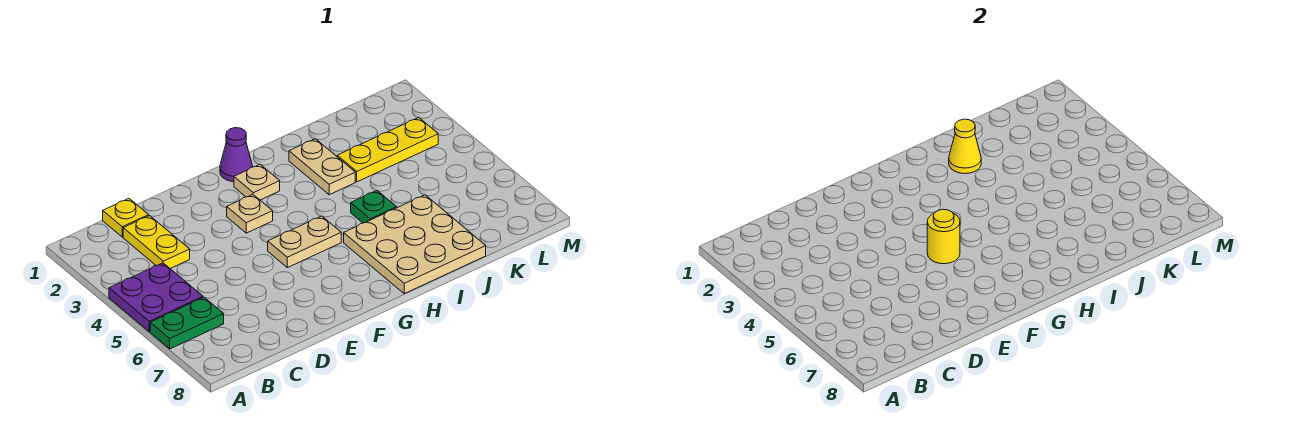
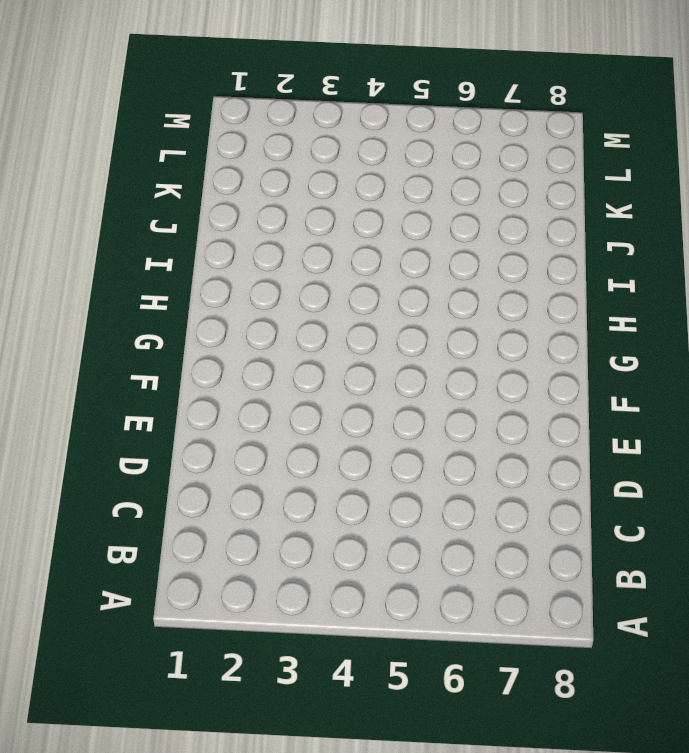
none -> purple plate A4:B5 level 1
none -> green plate A6:B6 level 1
none -> yellow plate C1 level 1

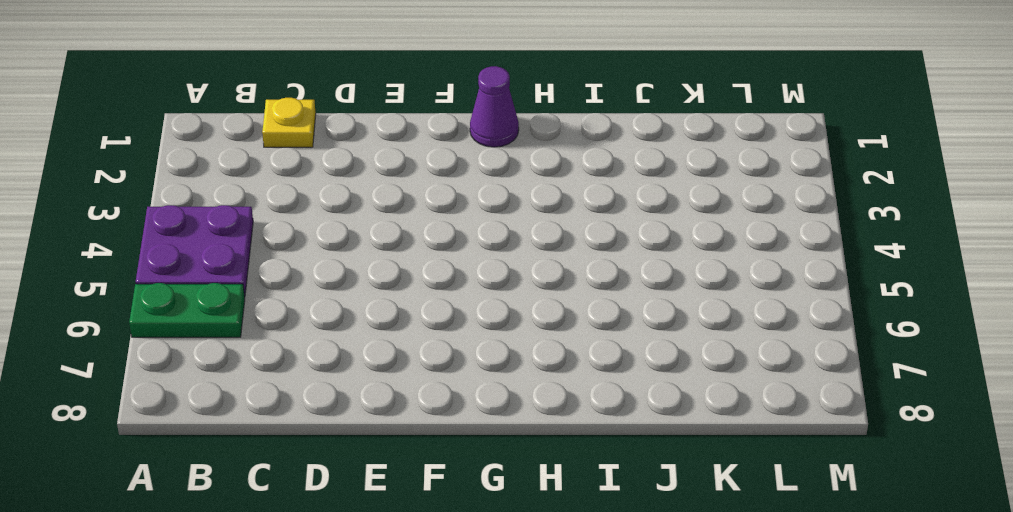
none -> yellow plate C2:C3 level 1
none -> tan plate F3 level 1
none -> tan plate F5:G5 level 1

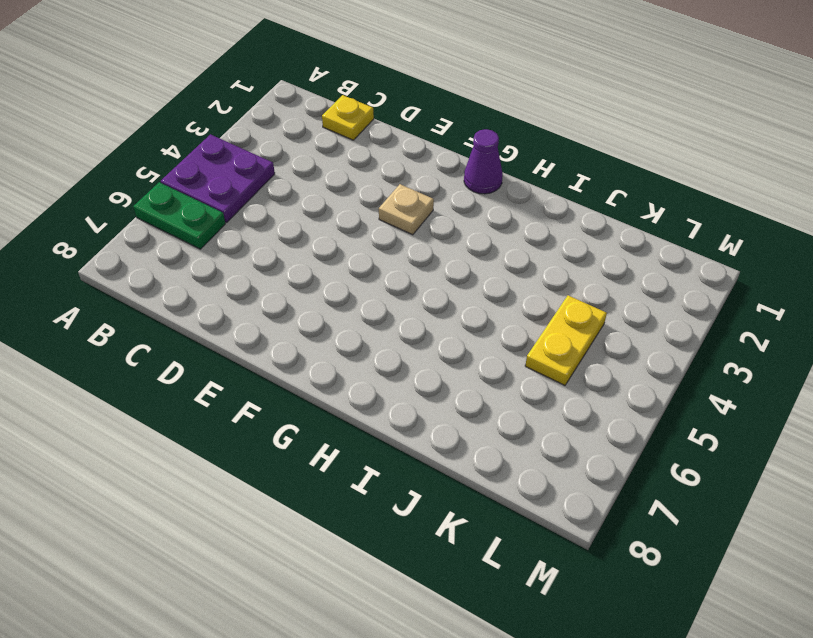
yellow plate K4:K5 level 1 -> yellow plate C2:C3 level 1
none -> tan plate F5:G5 level 1
none -> tan plate G2 level 1
none -> tan plate H6:J8 level 1

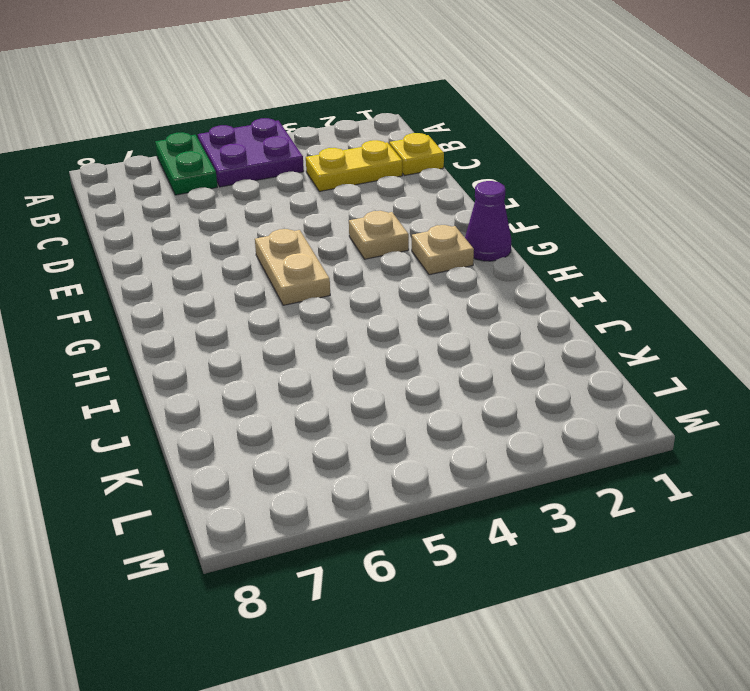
none -> tan plate H6:J8 level 1
none -> tan plate I2:I3 level 1
none -> green plate I5 level 1

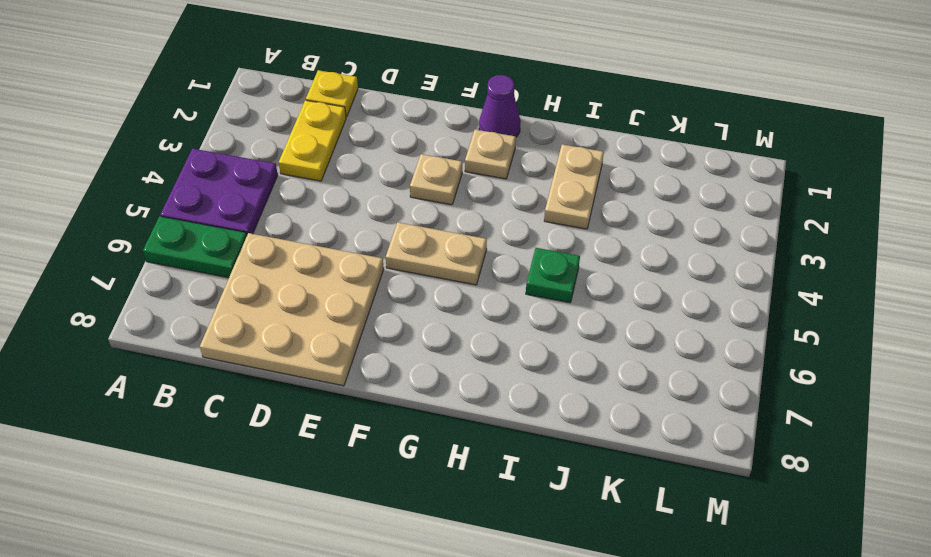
tan plate C6:E8 level 1 -> tan plate H6:J8 level 1
none -> yellow plate J3:L3 level 1
none -> yellow round brick F5 level 2
none -> yellow cone I2 level 2

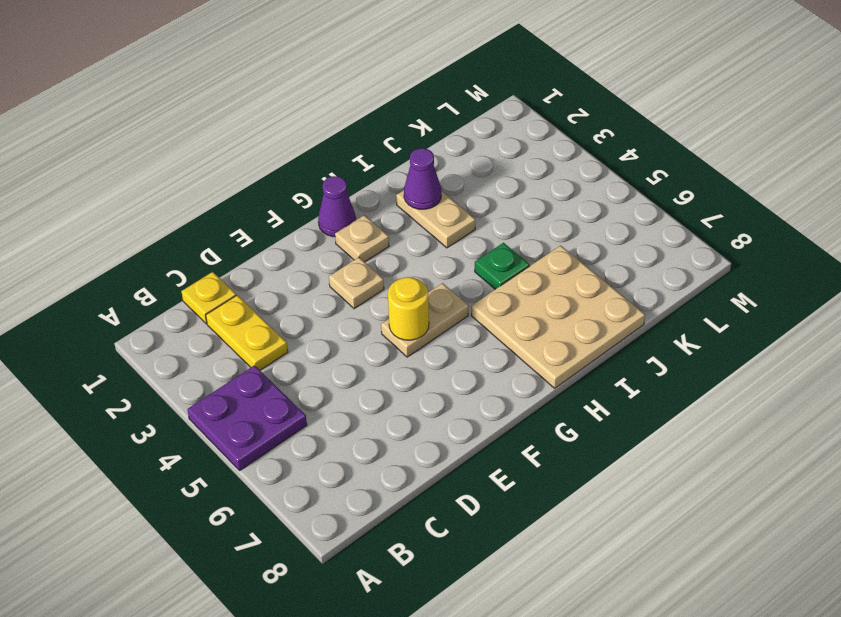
purple cone I2 level 2 -> yellow cone I2 level 2
none -> green plate A6:B6 level 1
none -> yellow plate J3:L3 level 1

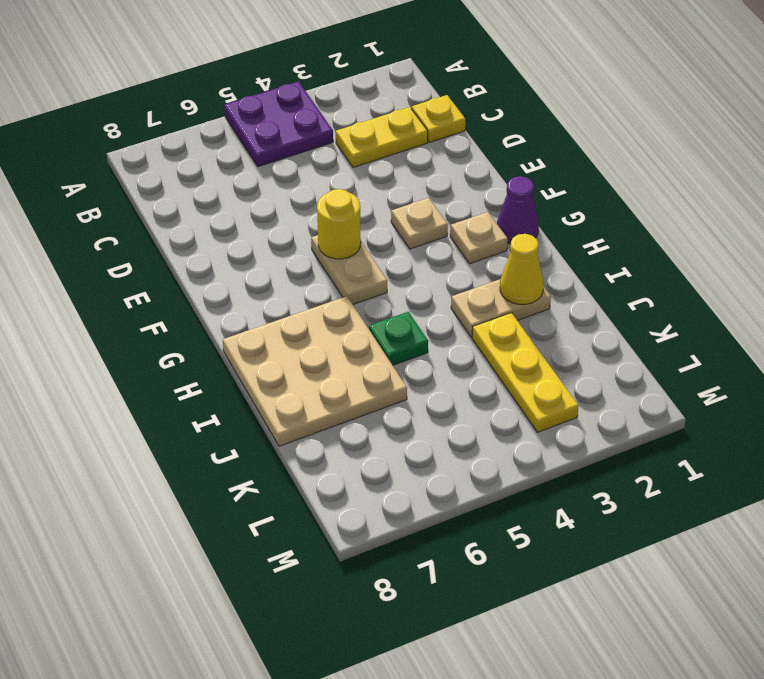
none -> green plate A6:B6 level 1

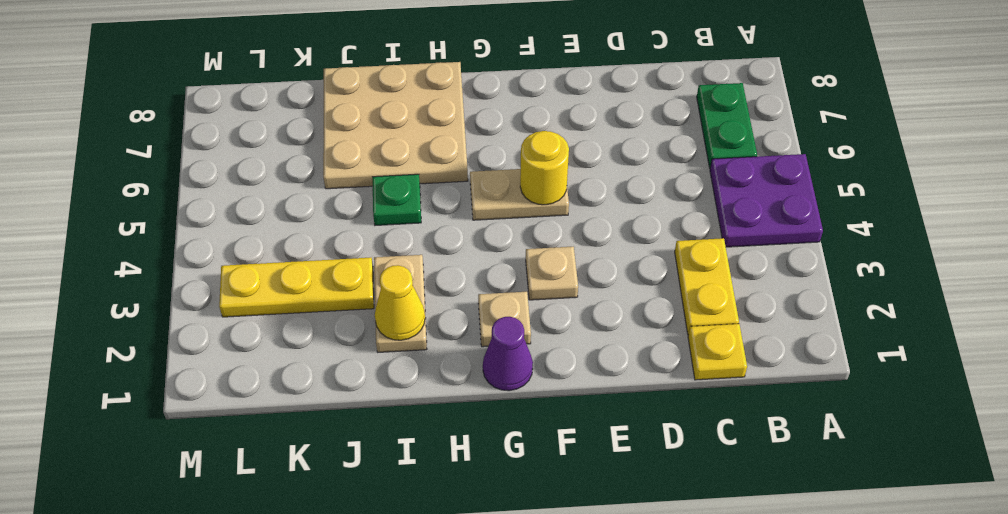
green plate B6:B7 level 1 -> green plate A6:B6 level 1

